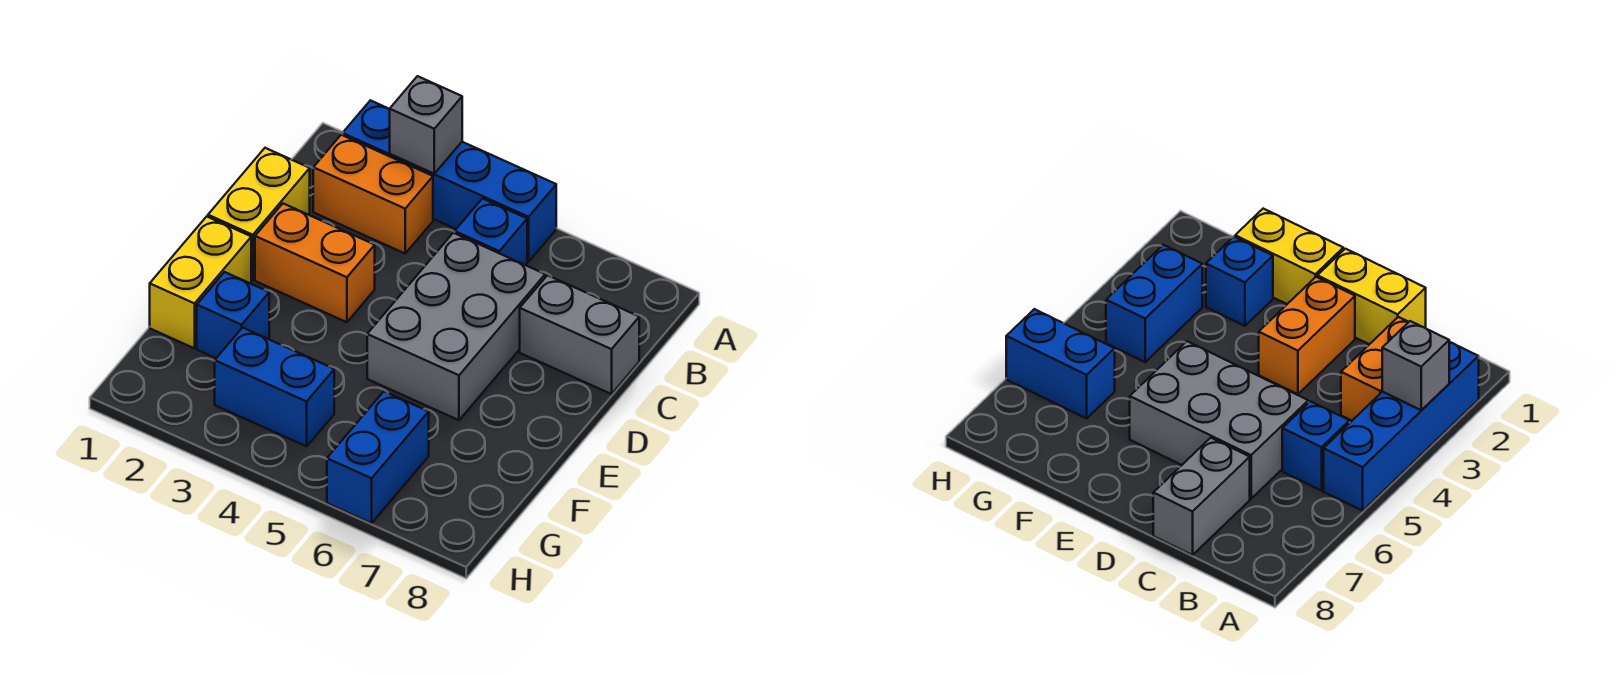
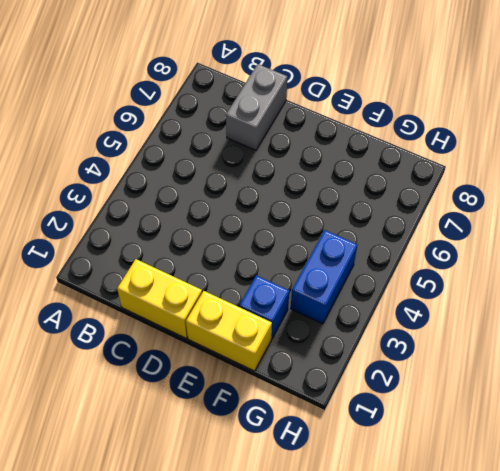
none -> blue brick A2:A5 level 1
none -> orange brick B2:B3 level 1
none -> blue brick B5 level 1

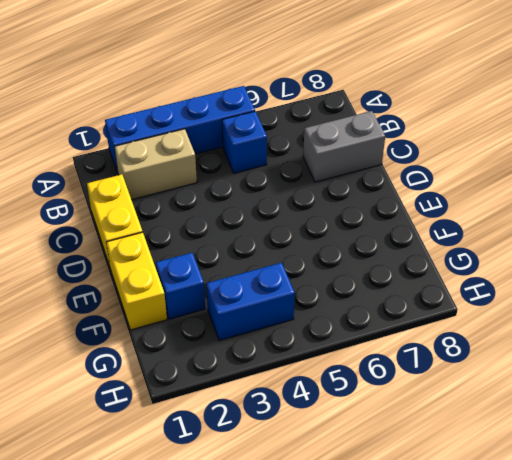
tan brick B2:B3 level 1 -> orange brick B2:B3 level 1
none -> grey brick C5:E6 level 1
none -> orange brick D2:D3 level 1
none -> blue brick G6:H6 level 1

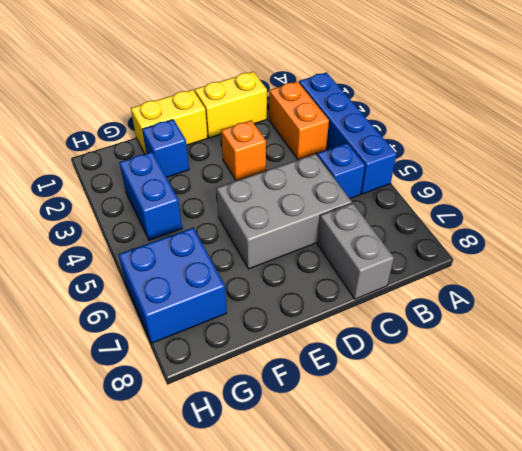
orange brick D3 level 1 -> orange brick D2:D3 level 1
blue brick G6:H7 level 1 -> blue brick G6:H6 level 1
none -> grey brick A3 level 2

